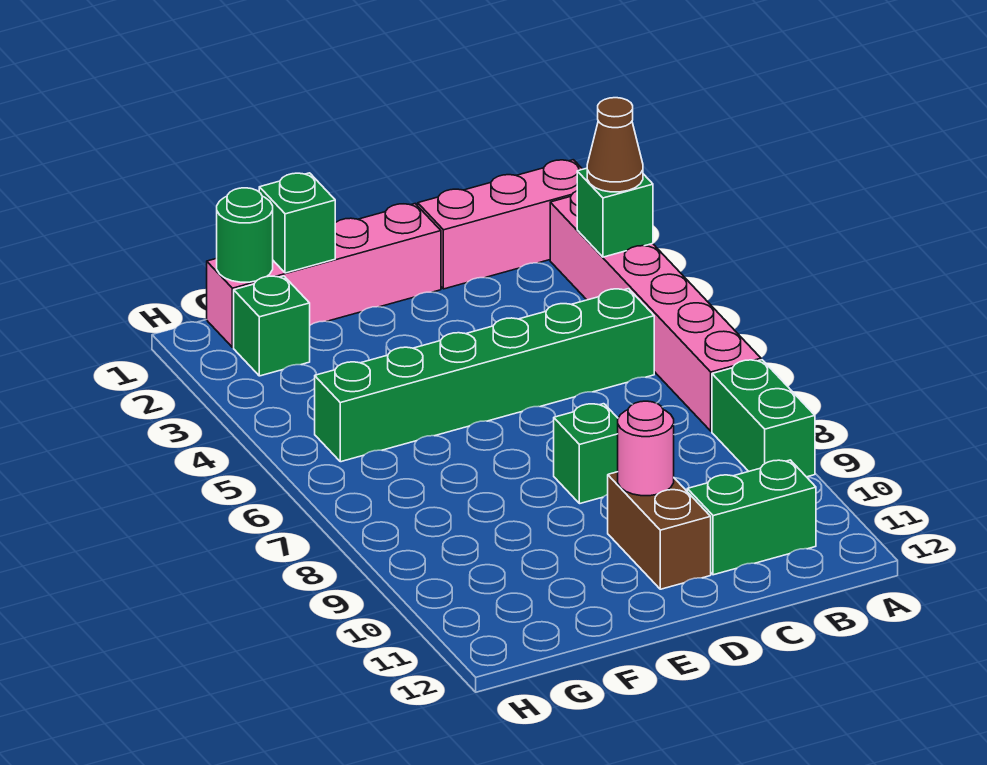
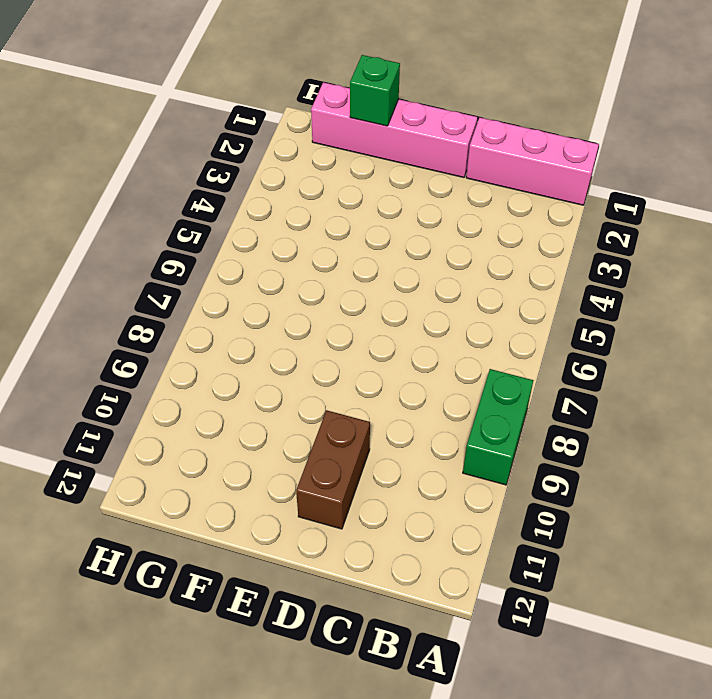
none -> pink brick A2:A7 level 1
none -> green brick B5:G5 level 1
none -> green brick B11:C11 level 1

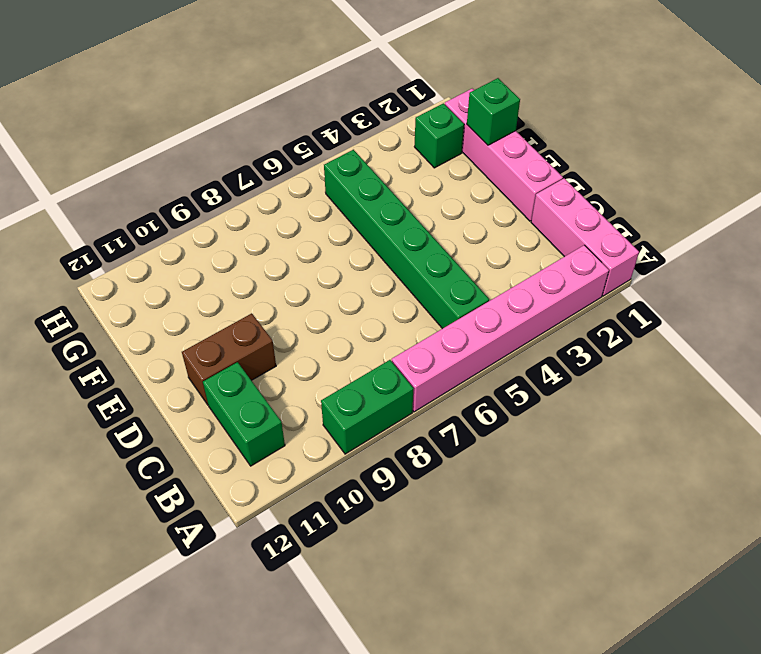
none -> green brick D8 level 1
none -> green brick A3 level 2
none -> pink round brick D10 level 2

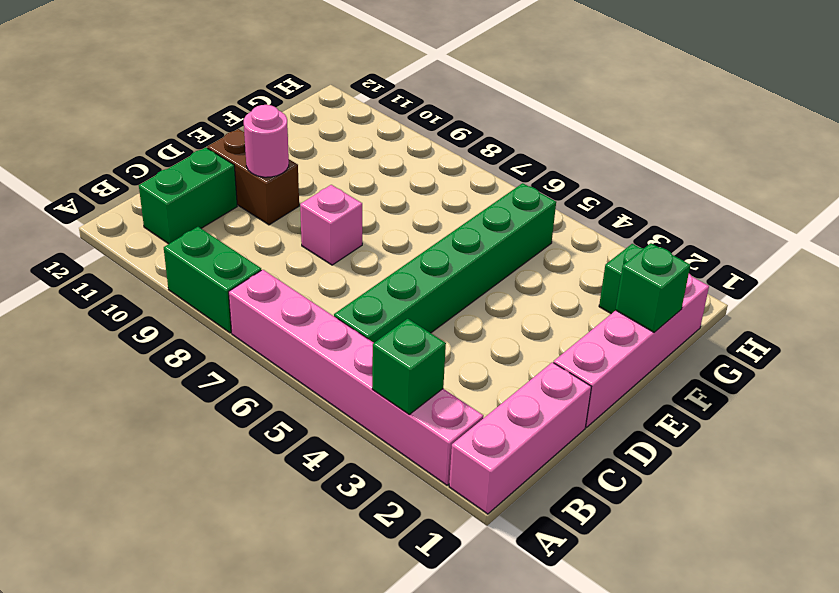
pink brick D8 level 1 -> green brick D8 level 1
none -> green round brick G1 level 2
none -> brown cone A3 level 3

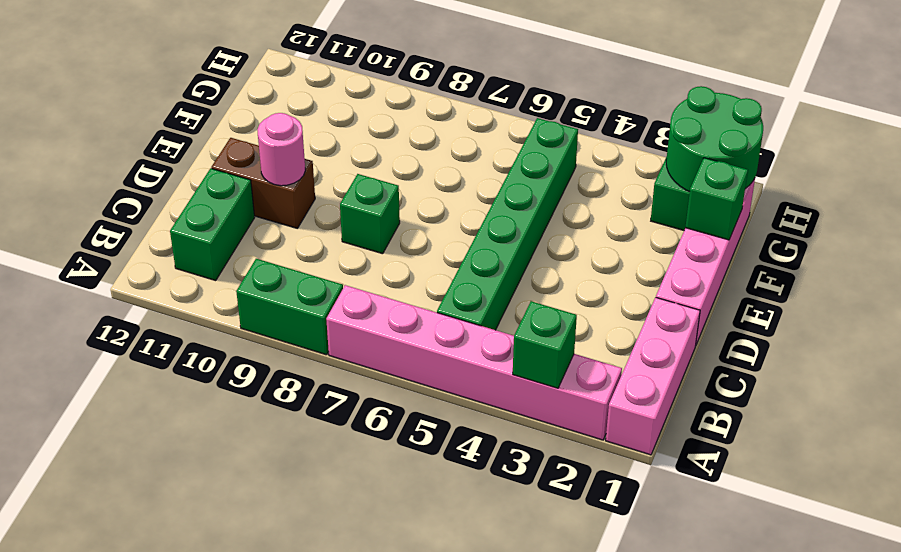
green round brick G1:H2 level 2 -> green round brick G1 level 2
none -> brown cone A3 level 3

